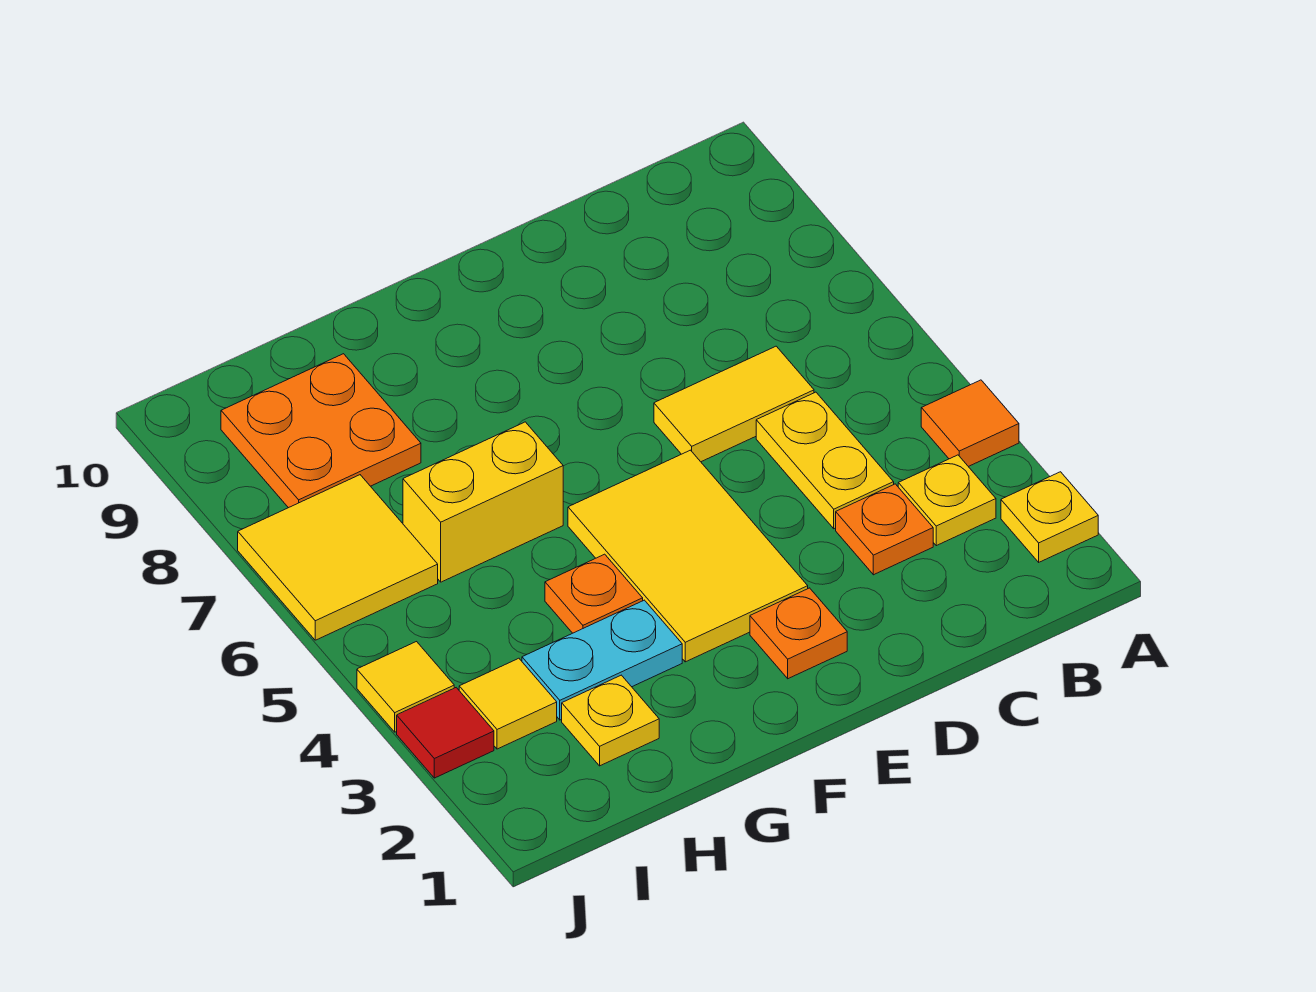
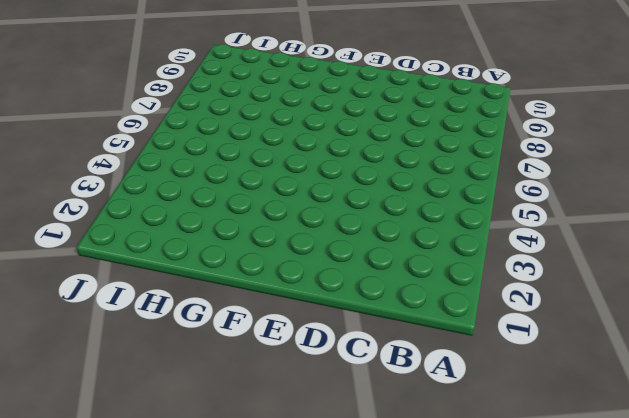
none -> yellow plate A2 level 1
none -> orange tile A4 level 1
none -> yellow plate B3 level 1

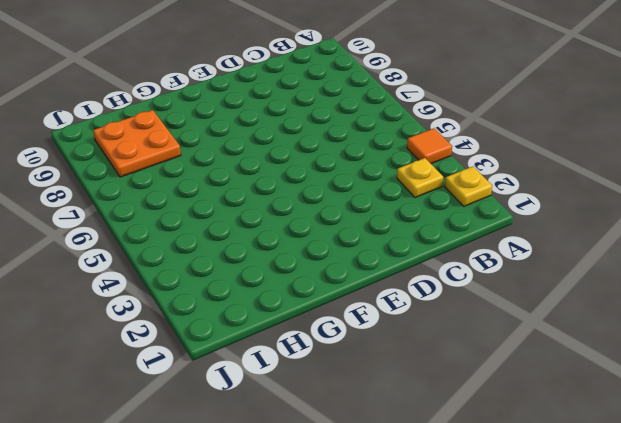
none -> orange plate C3 level 1
none -> yellow plate C4:C5 level 1
none -> yellow tile C6:D6 level 1

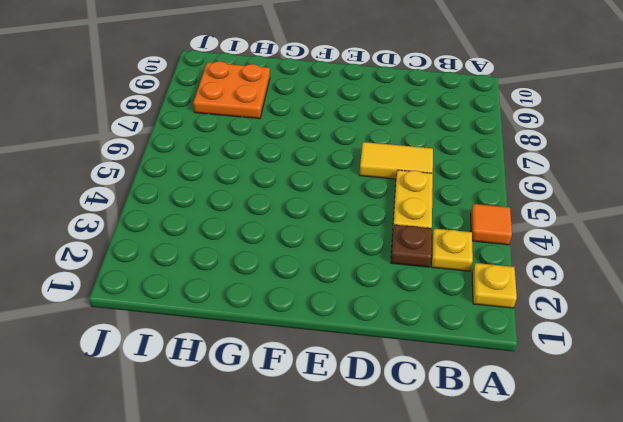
brown plate C3 level 1 -> orange plate C3 level 1
none -> orange plate E2 level 1
none -> yellow tile E3:F5 level 1
none -> cyan plate G3:H3 level 1

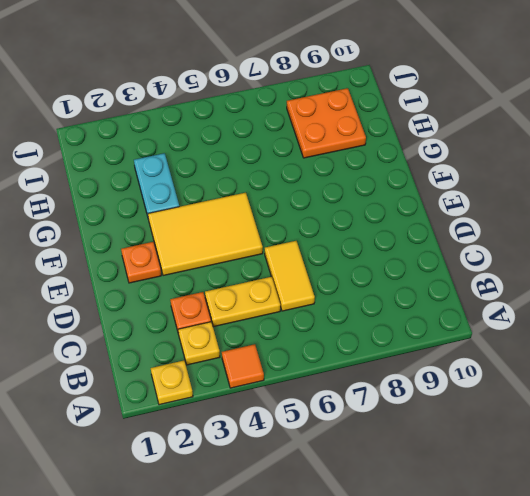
none -> orange plate G4 level 1
none -> yellow brick G6:H6 level 1
none -> yellow plate H2 level 1

